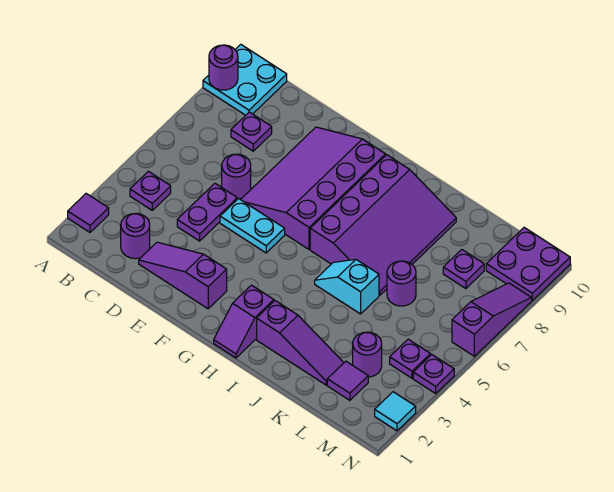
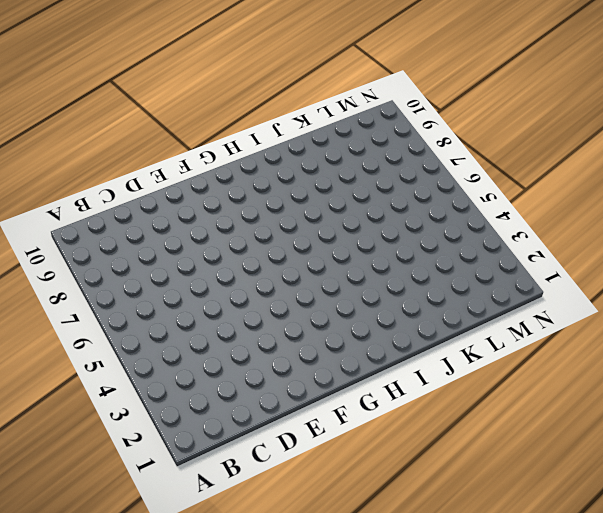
none -> purple tile A2 level 1
none -> cyan plate A9:B10 level 1
none -> purple plate B4 level 1

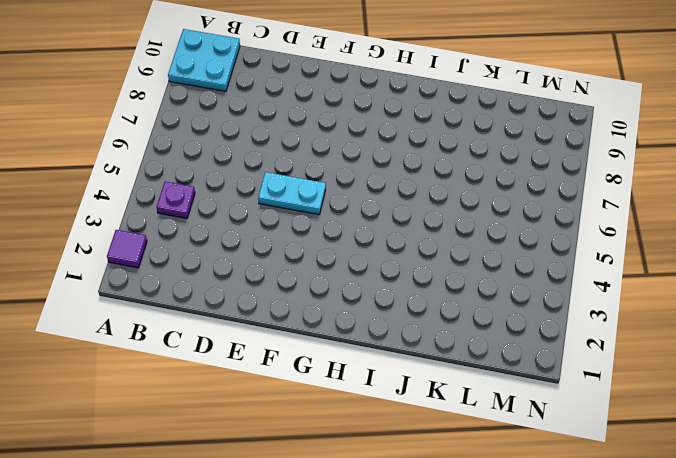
none -> purple round brick C2 level 1
none -> purple plate C8 level 1
none -> purple slope D2:F2 level 1 top F

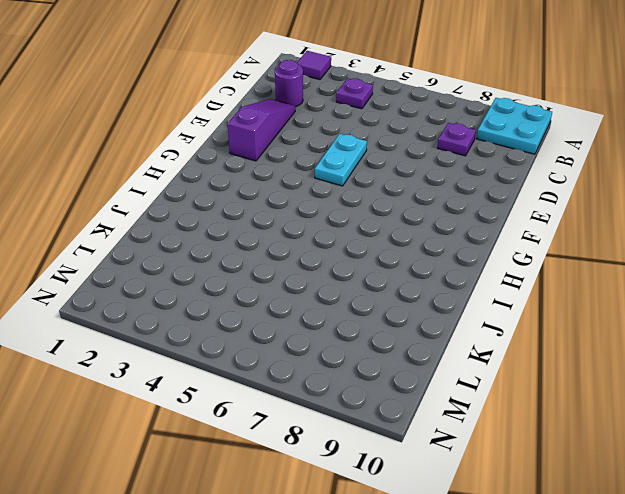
none -> purple plate D4:D5 level 1
none -> purple round brick D6 level 1
none -> purple slope E6:G9 level 1 top G

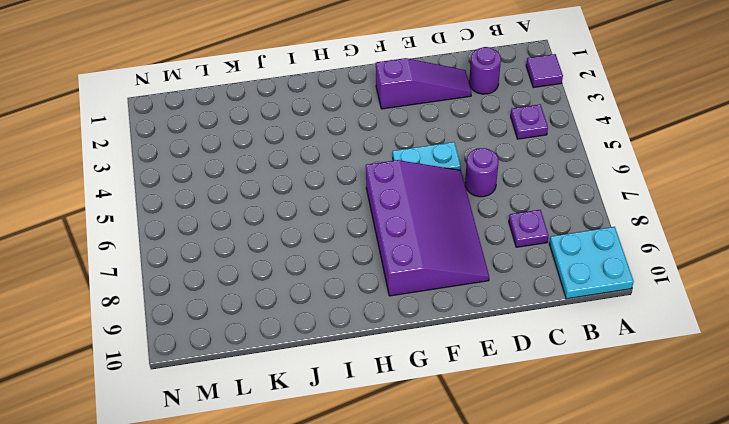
none -> purple plate D4:D5 level 1
none -> purple slope H1:H2 level 1 top 2
none -> purple slope H6:J9 level 1 top H

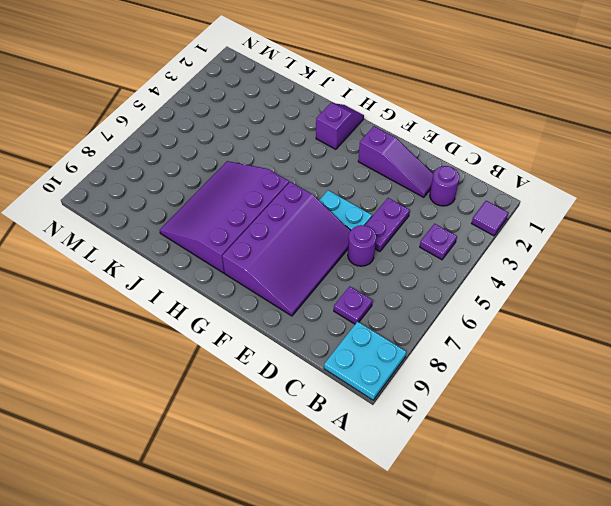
none -> purple slope I2:K2 level 1 top I
none -> cyan slope I5:J5 level 1 top J
none -> purple round brick K6 level 1

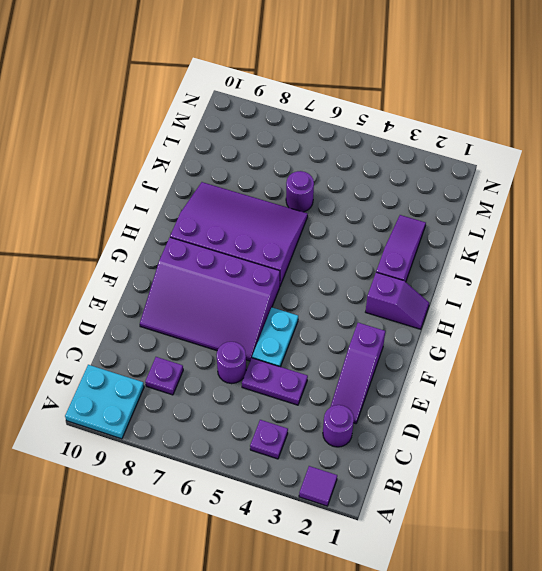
none -> cyan slope I5:J5 level 1 top J
none -> purple tile L2 level 1
none -> purple round brick L3 level 1

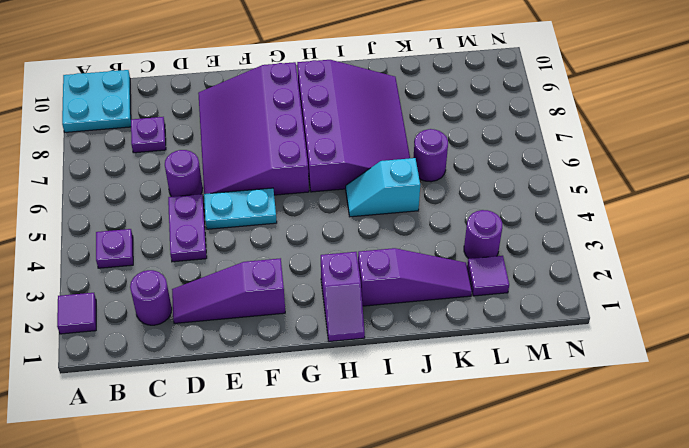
none -> purple plate L8 level 1
none -> purple plate M4 level 1
none -> purple plate M9:N10 level 1

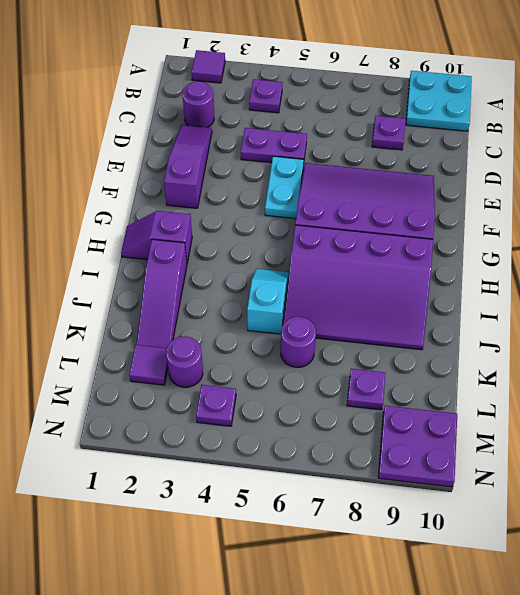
none -> purple round brick D6 level 1
none -> cyan tile N2 level 1
none -> purple plate N4 level 1

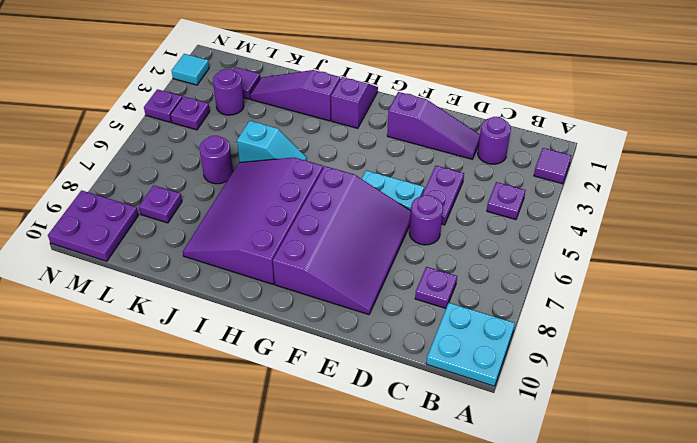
none -> purple slope N6:N8 level 1 top 6
none -> purple round brick A9 level 2

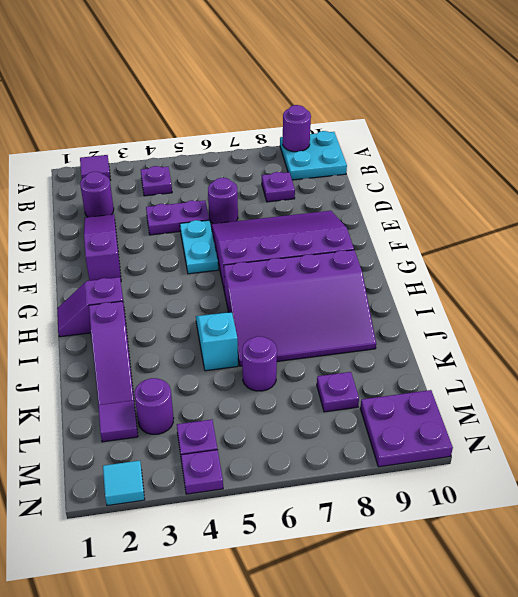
none -> purple slope N6:N8 level 1 top 6

